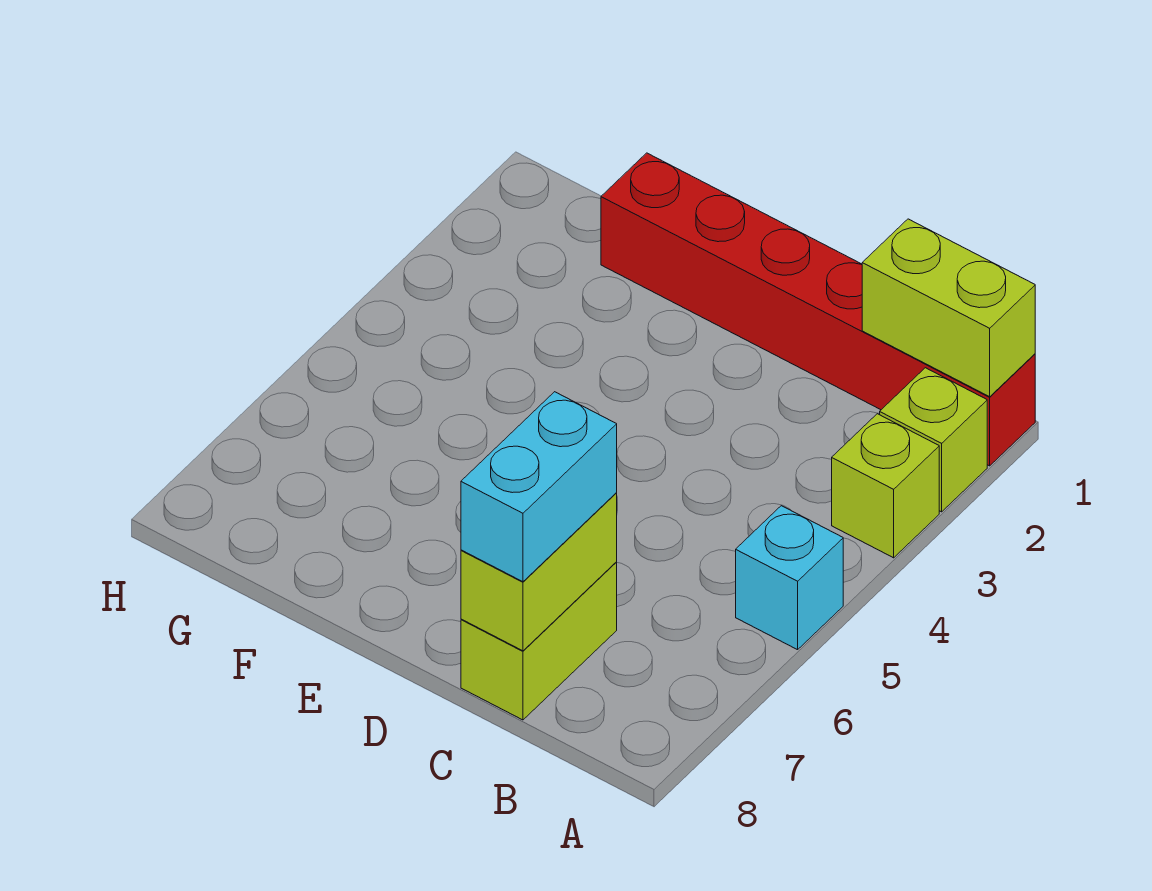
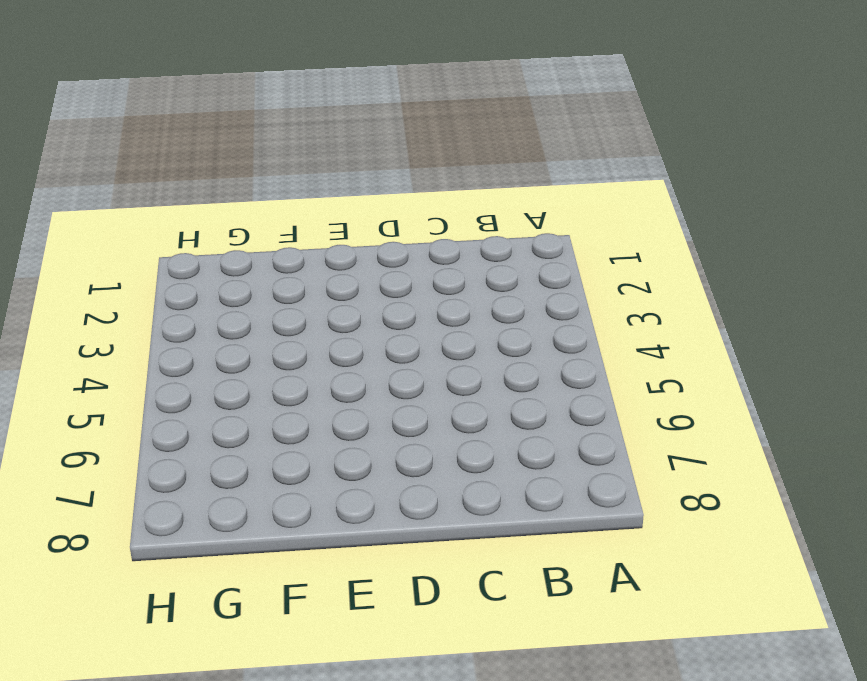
none -> red brick A1:F1 level 1
none -> lime brick A2 level 1

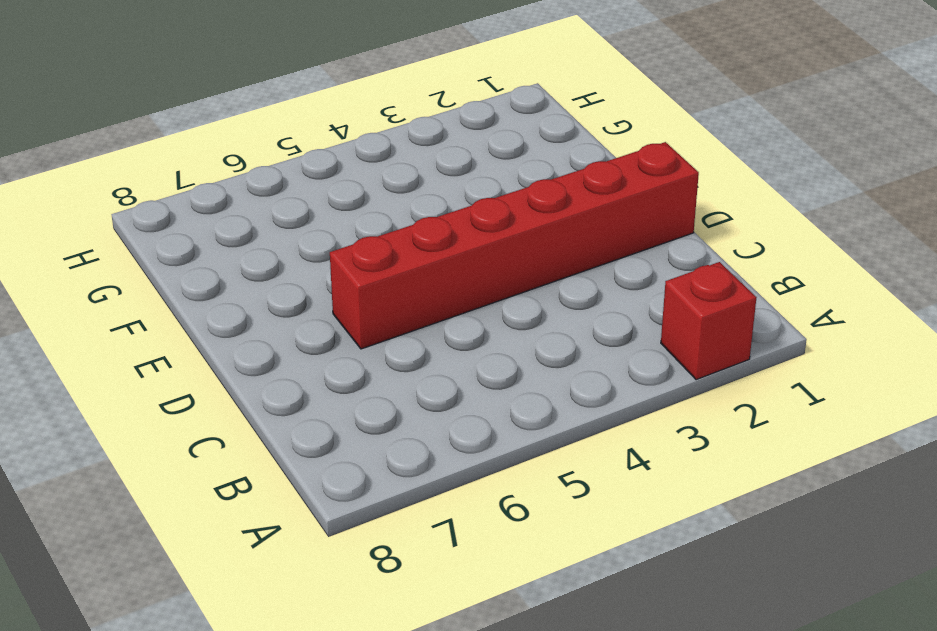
red brick A2 level 1 -> lime brick A2 level 1
red brick D1:D6 level 1 -> red brick A1:F1 level 1
none -> lime brick A3 level 1
none -> cyan brick A5 level 1

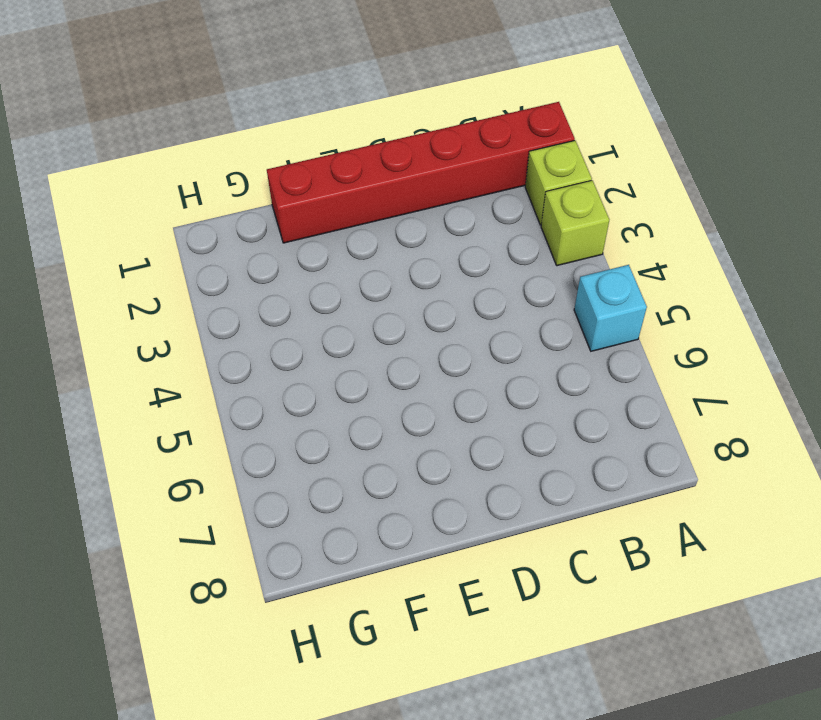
none -> lime brick C7:C8 level 1
none -> lime brick A1:B1 level 2

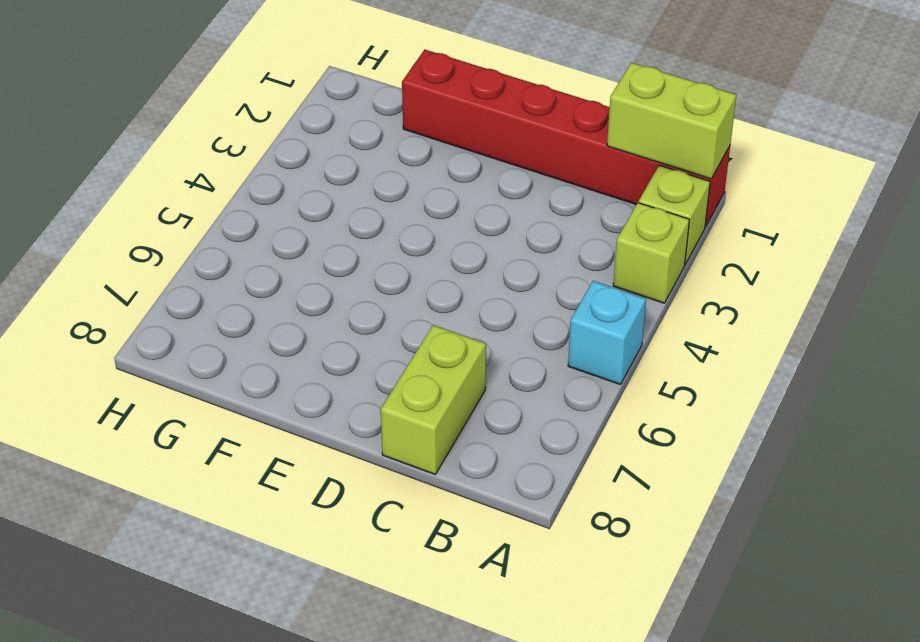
none -> lime brick C7:C8 level 2
none -> cyan brick C7:C8 level 3

